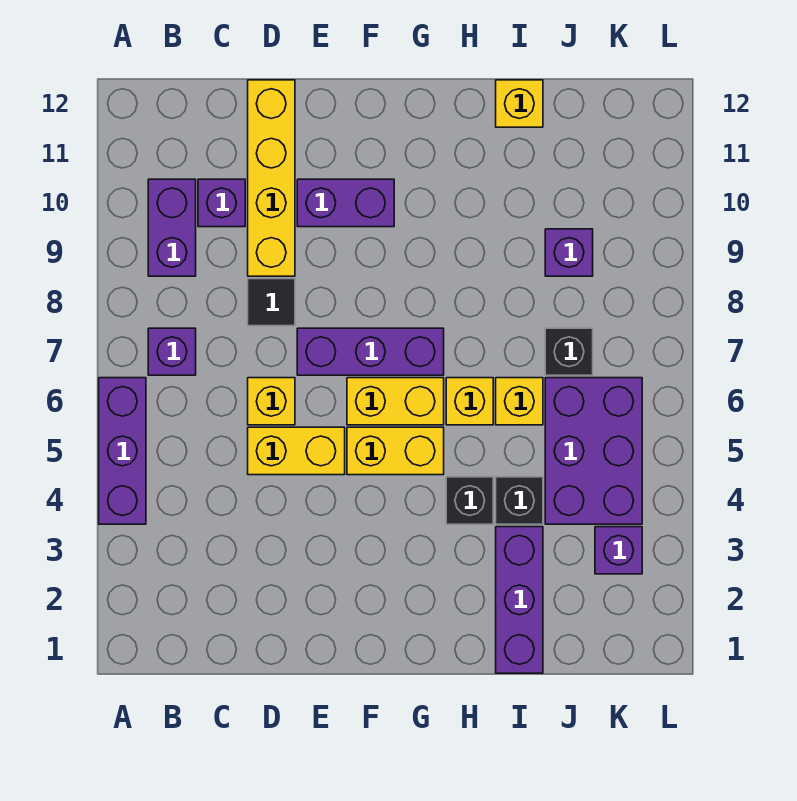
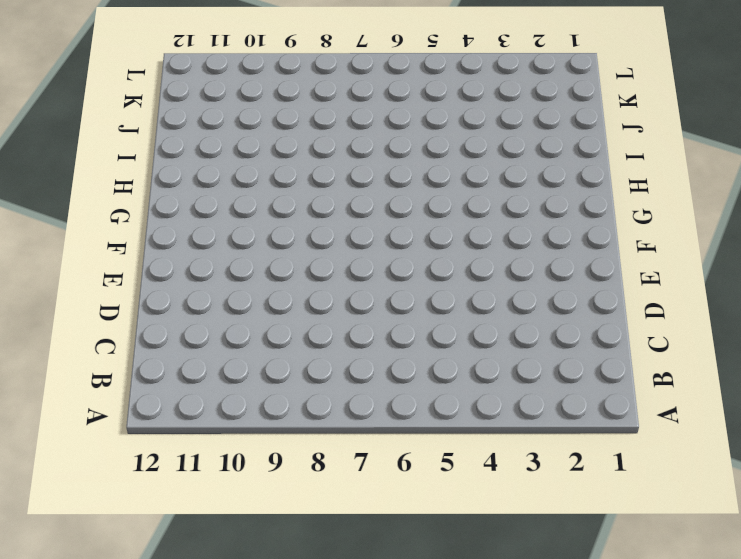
none -> purple brick A4:A6 level 1
none -> purple brick B7 level 1
none -> purple brick B9:B10 level 1

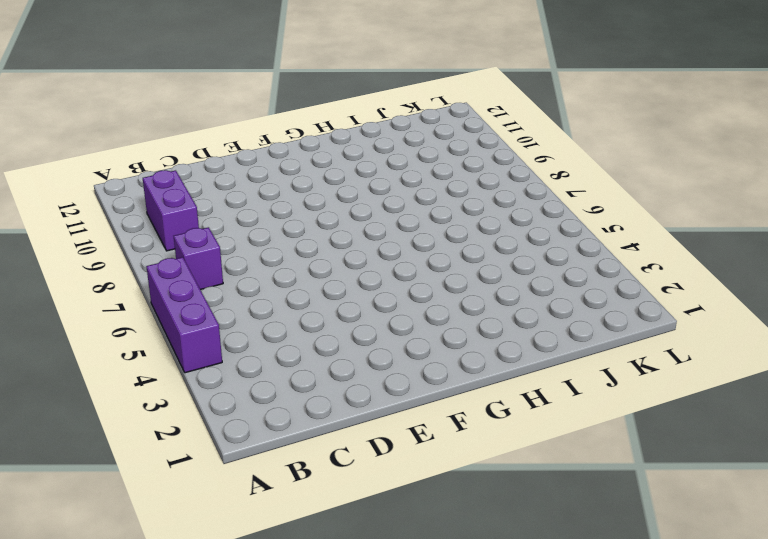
none -> purple brick C10 level 1
none -> yellow brick D5:E5 level 1
none -> yellow brick D6 level 1

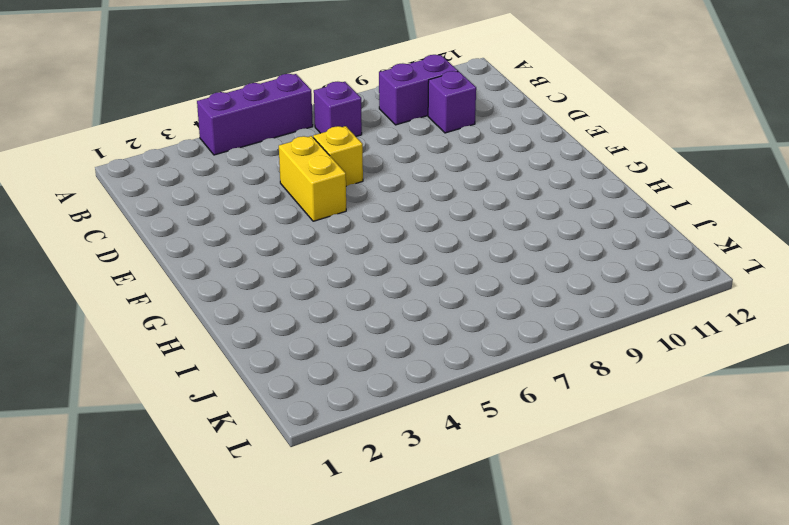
none -> black tile D8 level 1
none -> yellow brick D9:D12 level 1
none -> purple brick E7:G7 level 1

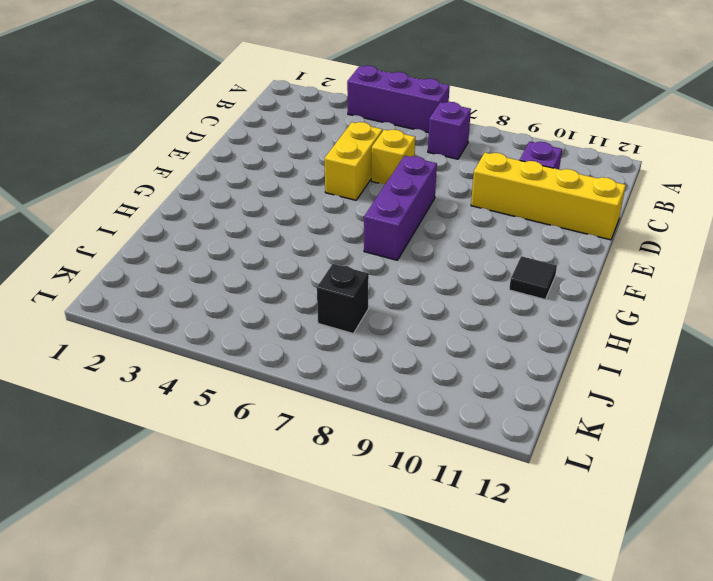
black tile G11 level 1 -> black tile D8 level 1
none -> purple brick B9:B10 level 1
none -> purple brick E10:F10 level 1
none -> yellow brick F5:G5 level 1

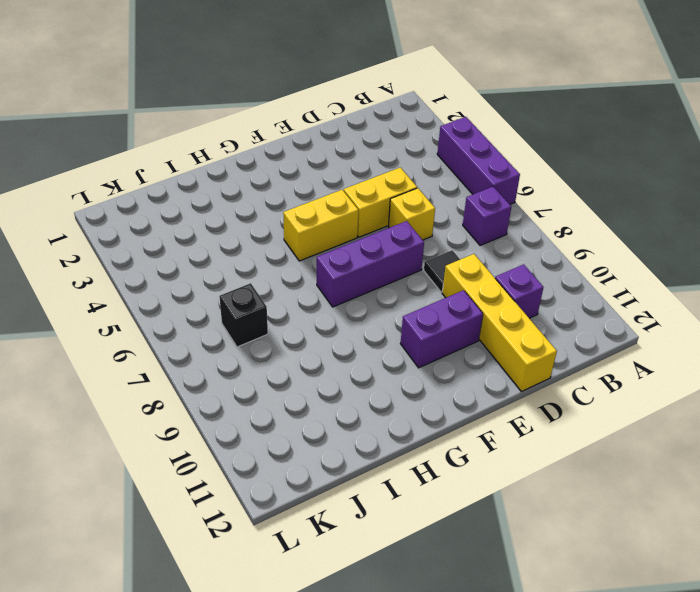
none -> purple brick B9:B10 level 1
none -> yellow brick F6:G6 level 1
none -> black brick H4 level 1

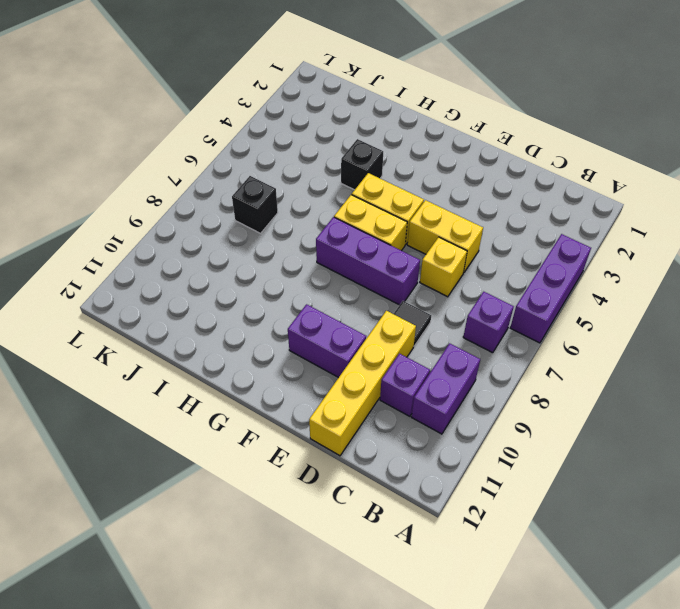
none -> yellow brick H6 level 1
none -> purple brick I1:I3 level 1
none -> black brick I4 level 1

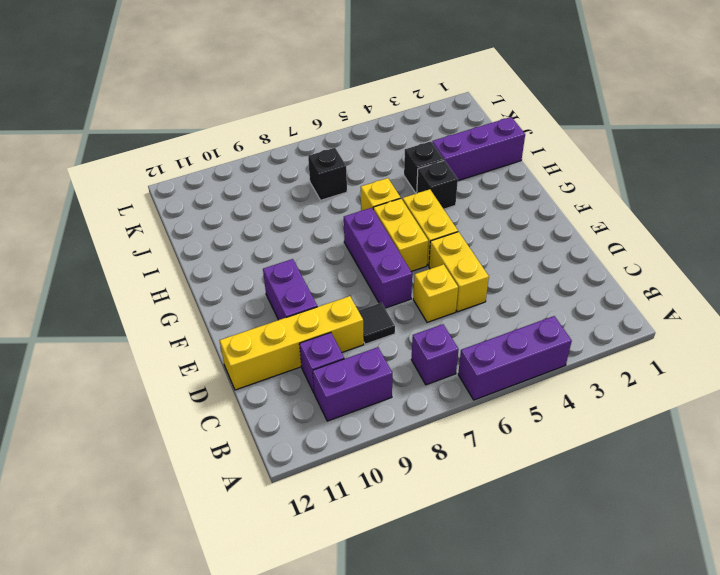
none -> yellow brick I6 level 1
none -> yellow brick I12 level 1
none -> purple brick J4:K6 level 1

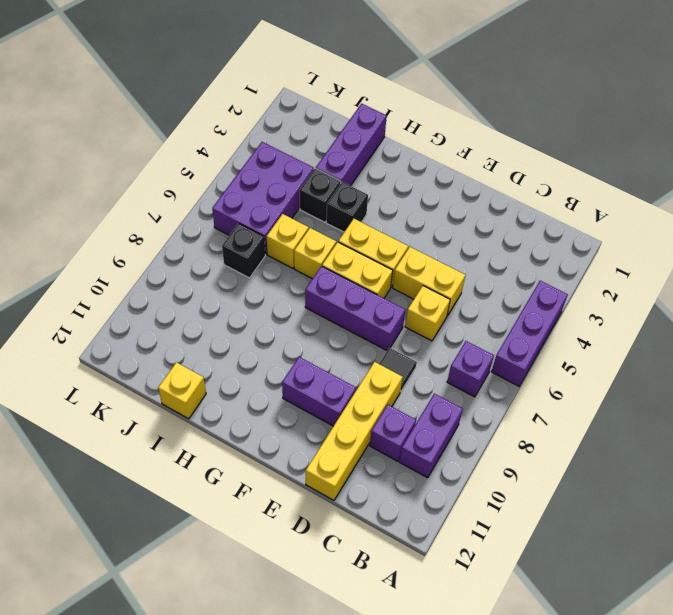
none -> purple brick J9 level 1
none -> purple brick K3 level 1

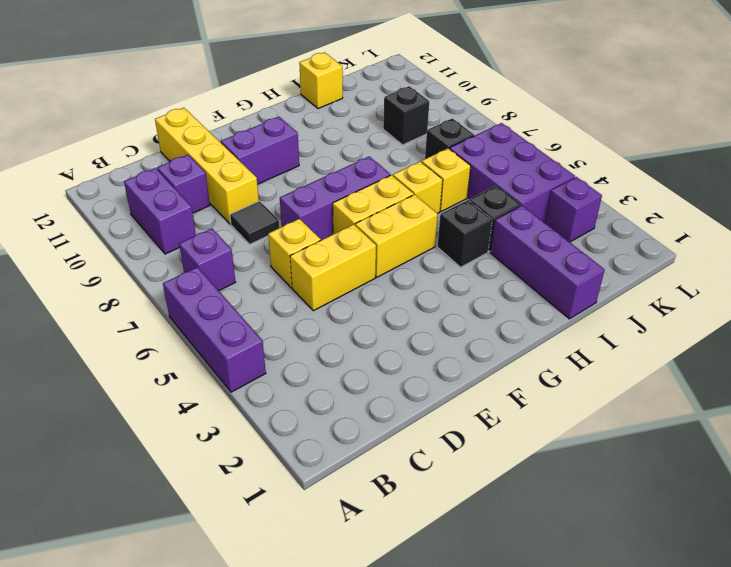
black brick J9 level 1 -> purple brick J9 level 1

